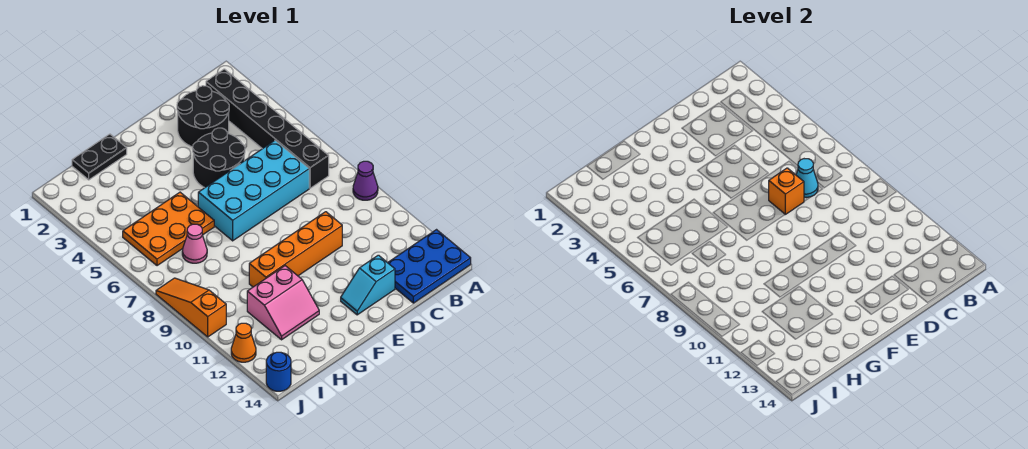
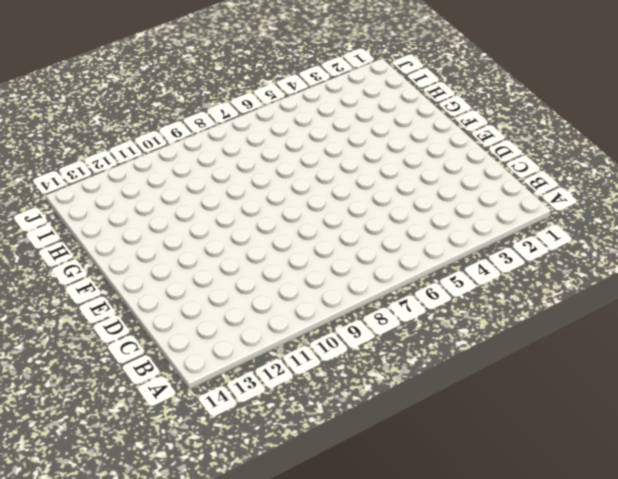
none -> purple cone A9 level 1
none -> blue plate A13:C14 level 1
none -> black brick B2:B7 level 1

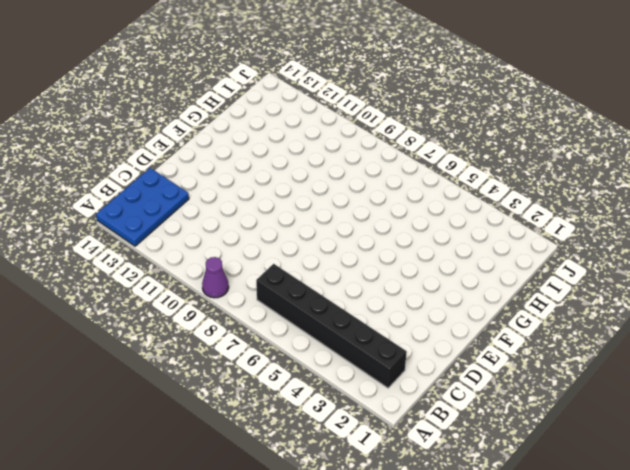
none -> black round brick C2:D3 level 1
none -> cyan brick C6:F7 level 1
none -> black round brick D4:E5 level 1

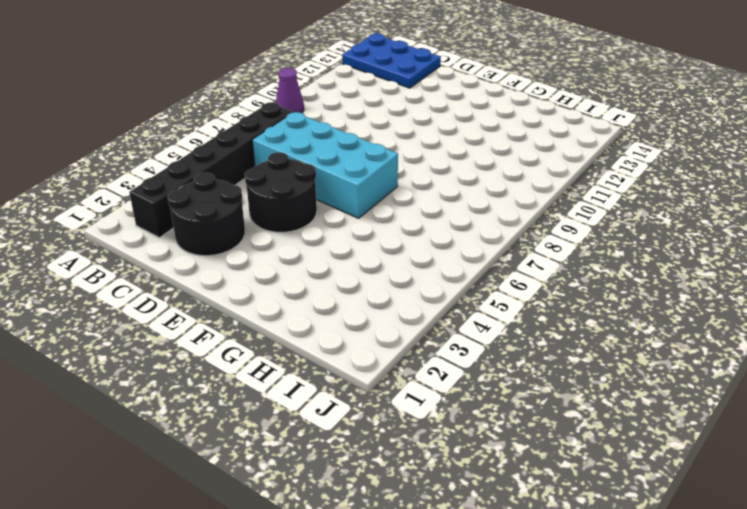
none -> orange brick D10:G10 level 1
none -> cyan slope D13:E13 level 1 top D
none -> black plate G1:H1 level 1

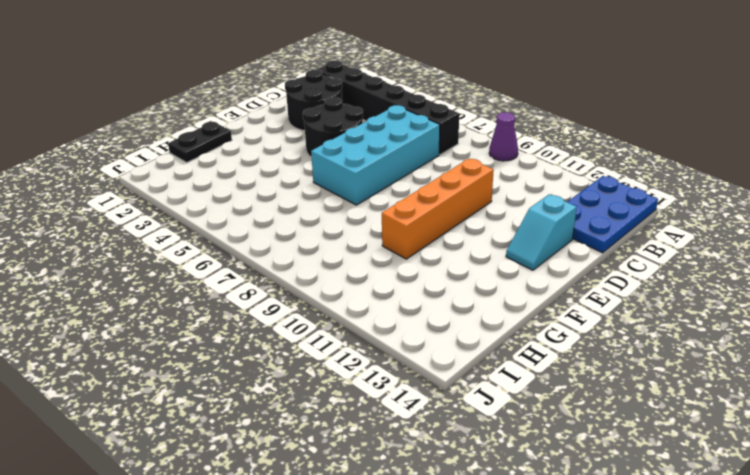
none -> orange plate G5:I6 level 1
none -> pink slope G11:H12 level 1 top 11
none -> pink cone H7 level 1

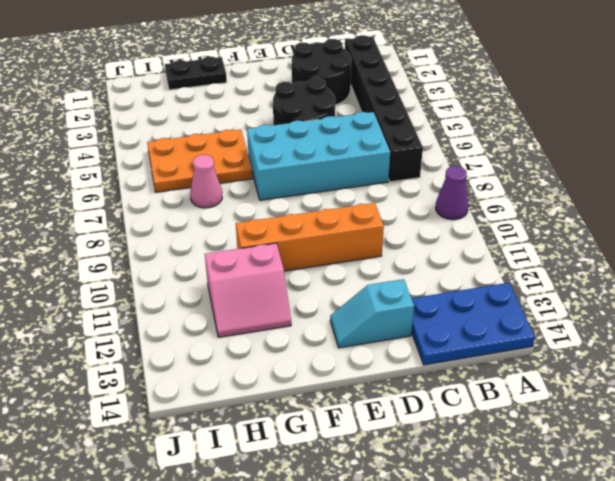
none -> orange slope J8:J10 level 1 top 10
none -> orange cone J12 level 1
none -> blue round brick J14 level 1

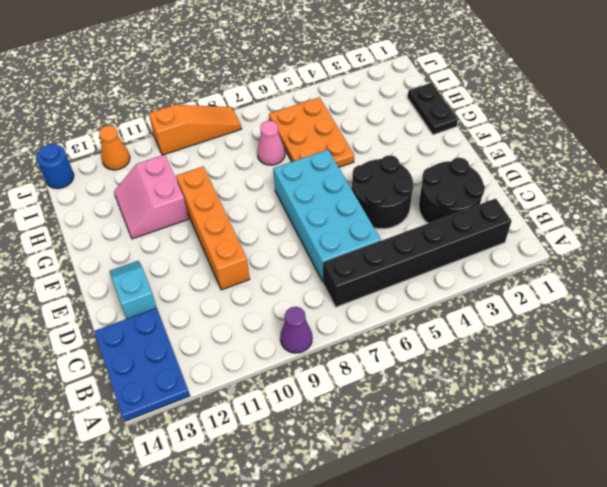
none -> cyan cone C7 level 2
none -> orange brick D7 level 2

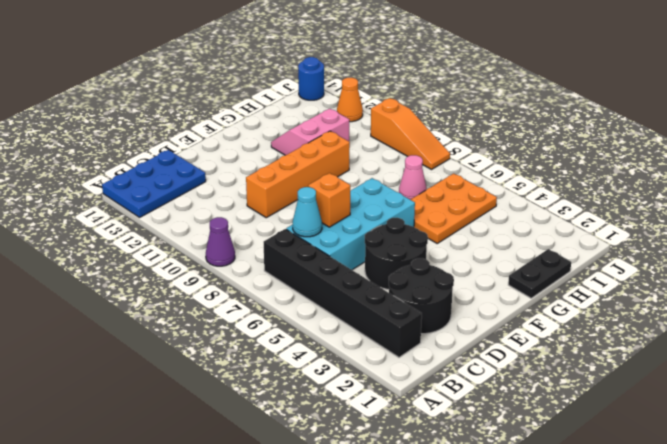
none -> cyan slope D13:E13 level 1 top D

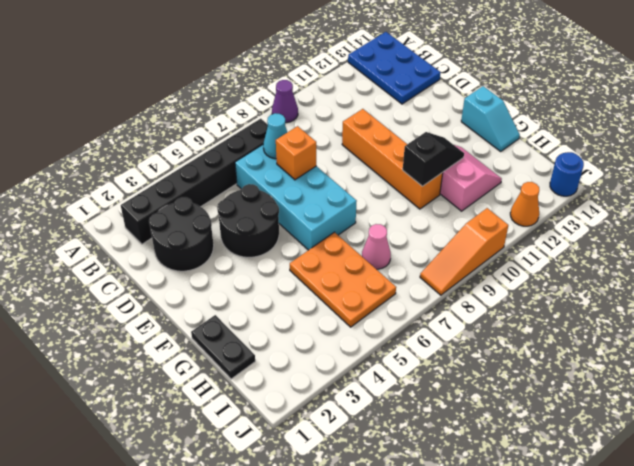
cyan slope F14:G14 level 1 top F -> cyan slope D13:E13 level 1 top D
black slope G10:G11 level 2 top 10 -> none

